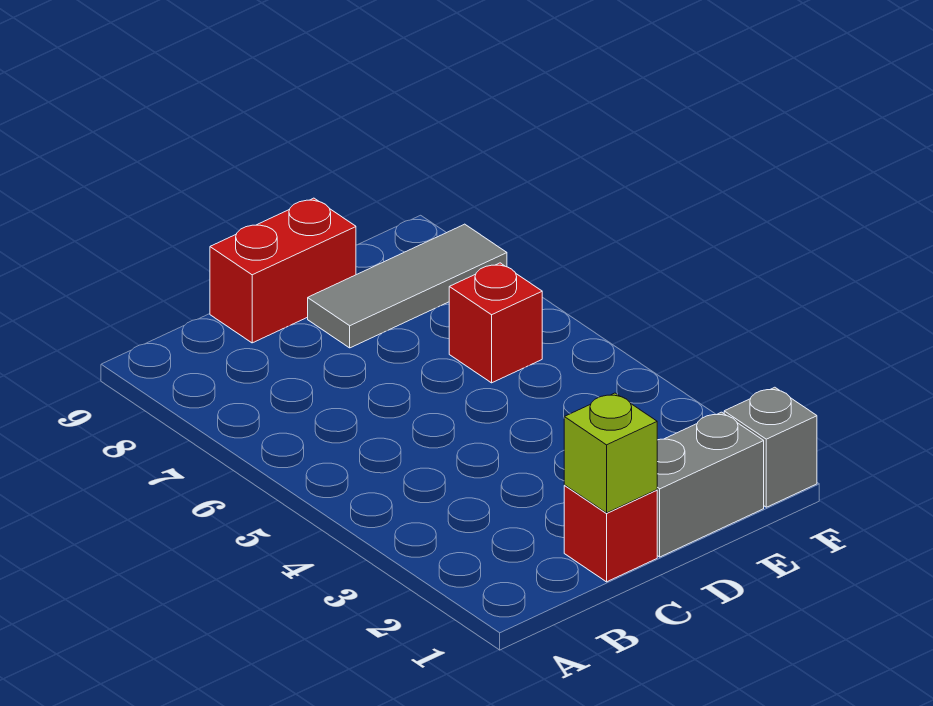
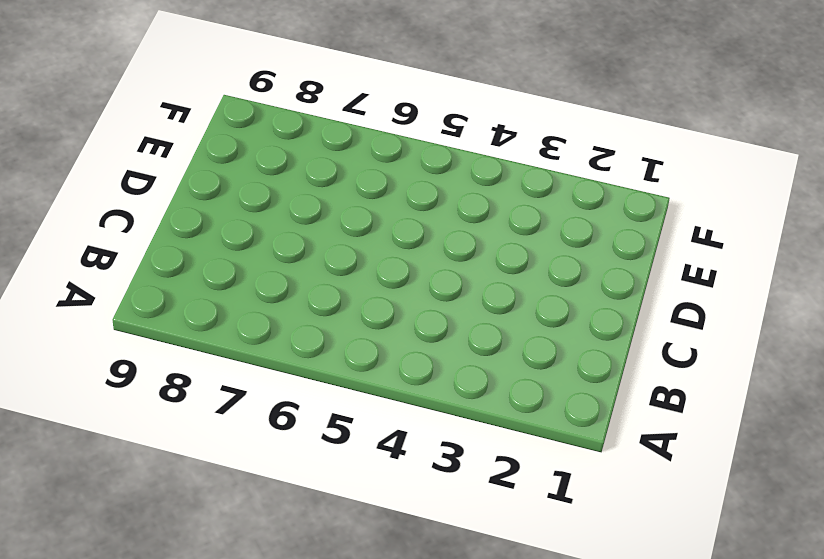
none -> red brick C1 level 1
none -> red brick C9:D9 level 1

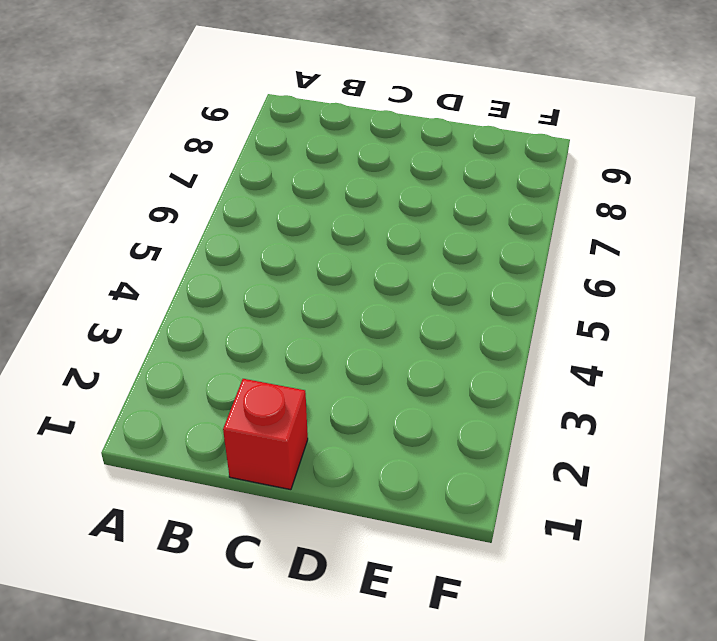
none -> red brick C9:D9 level 1
none -> grey brick D1:E1 level 1

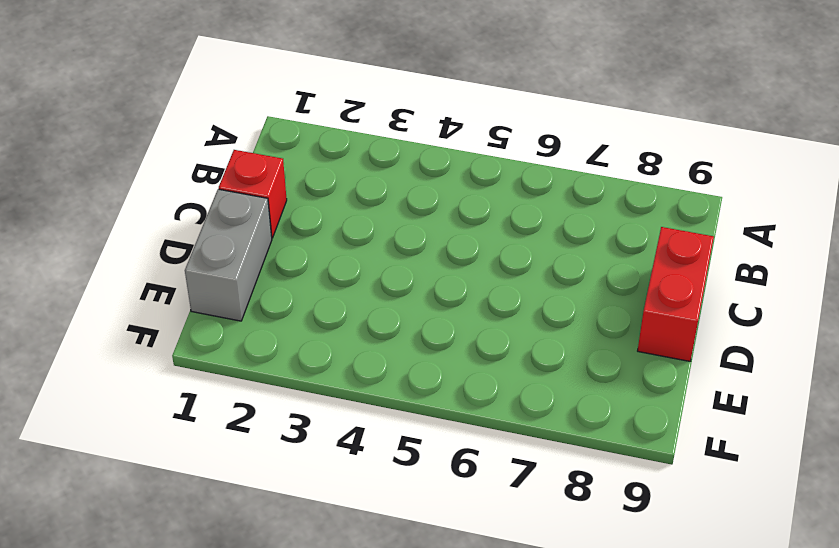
none -> grey tile D8:F8 level 1
none -> red brick E6 level 1

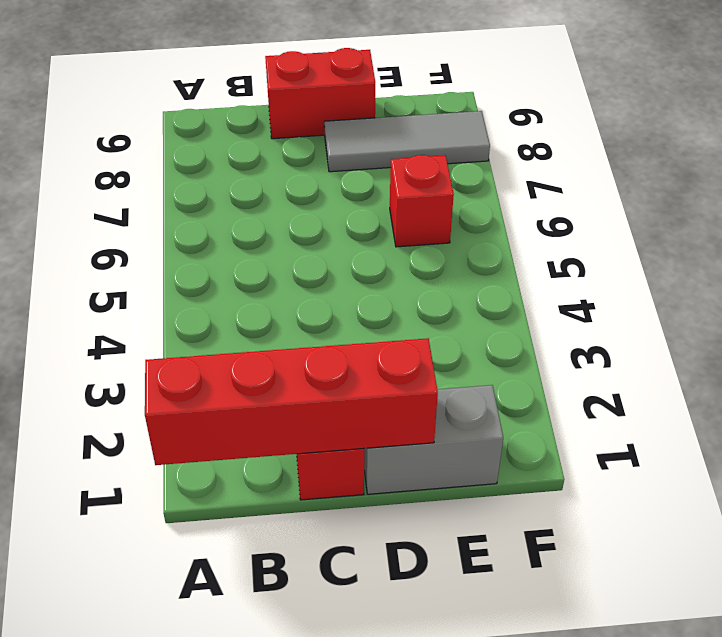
red brick A1:D1 level 2 -> lime brick C1 level 2
none -> grey brick F1 level 1

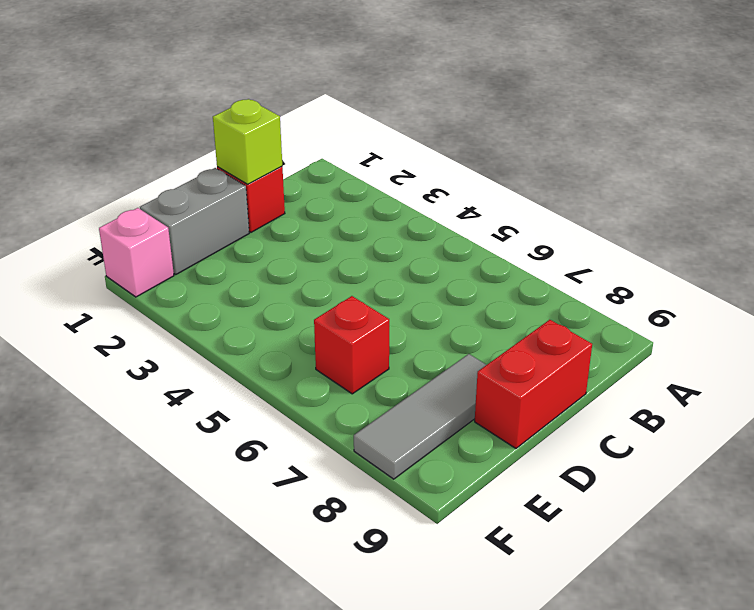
pink brick F1 level 1 -> grey brick F1 level 1

